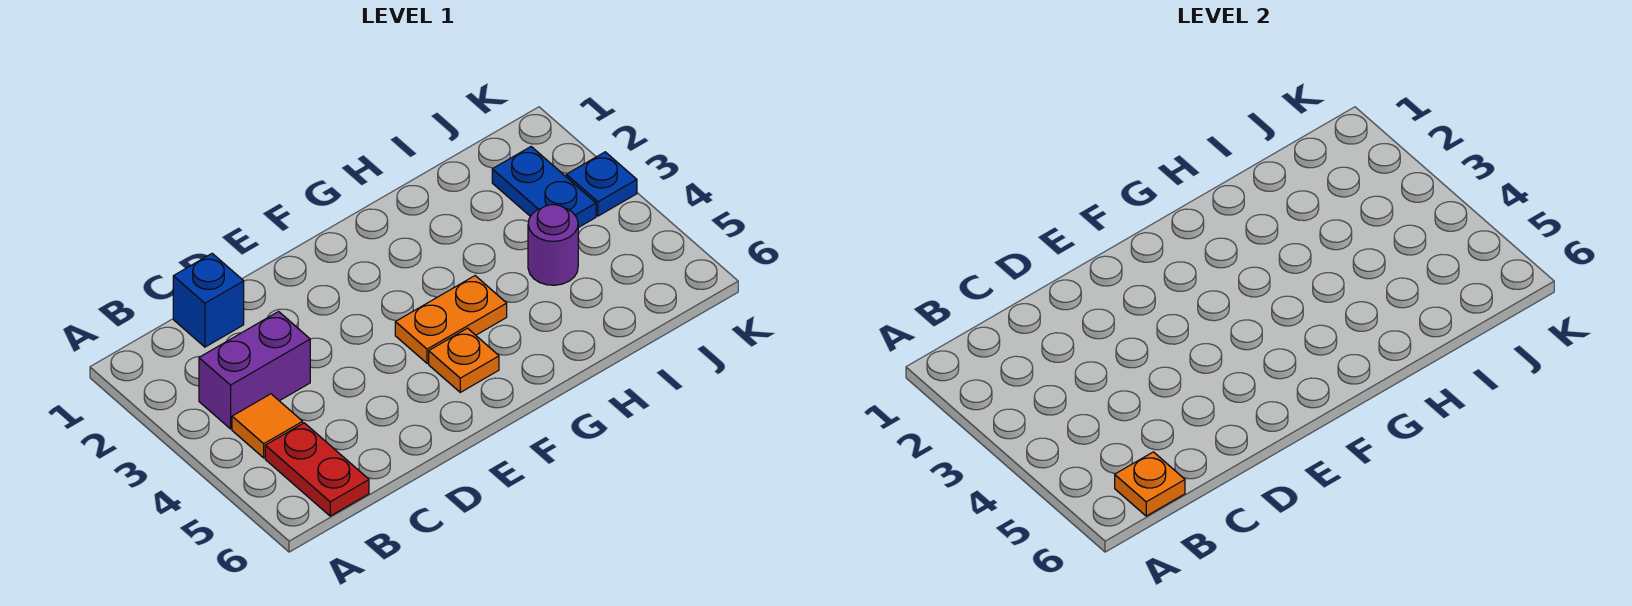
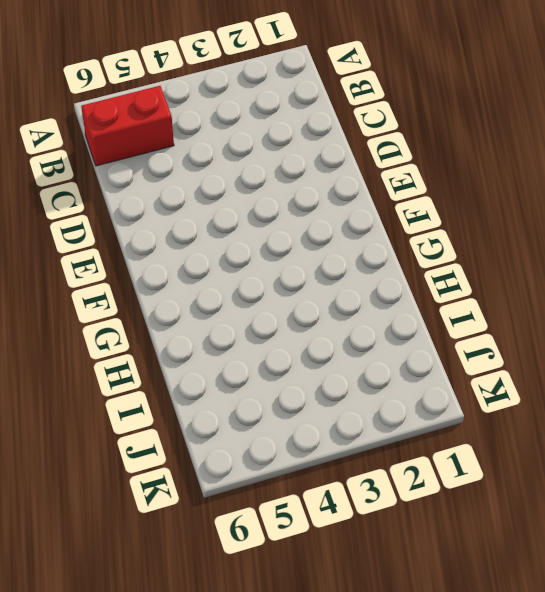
red brick B5:B6 level 1 -> red plate B5:B6 level 1
none -> purple brick B3:C3 level 1
none -> orange tile B4 level 1

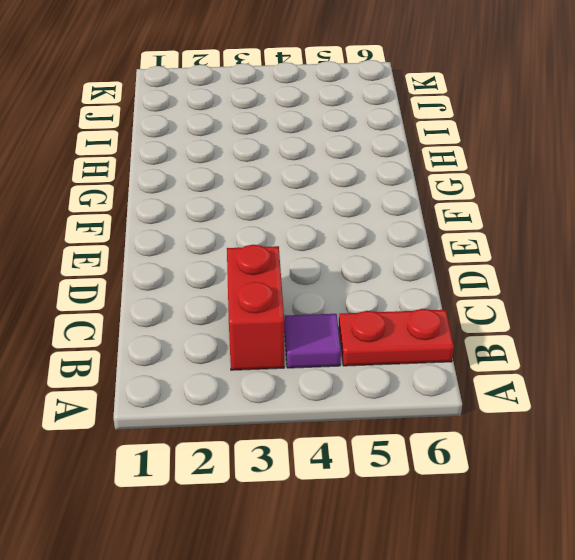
red brick B3:C3 level 1 -> purple brick B3:C3 level 1
purple tile B4 level 1 -> orange tile B4 level 1
none -> blue brick C1 level 1
none -> orange plate F4:G4 level 1

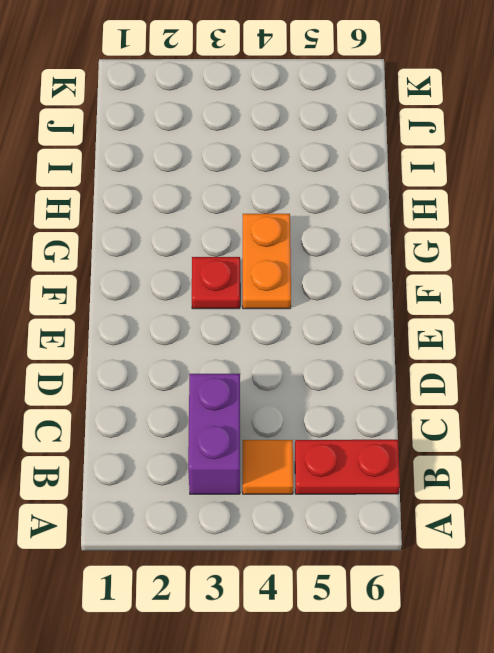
red plate F3 level 1 -> none
none -> blue brick C1 level 1
none -> orange plate F5 level 1

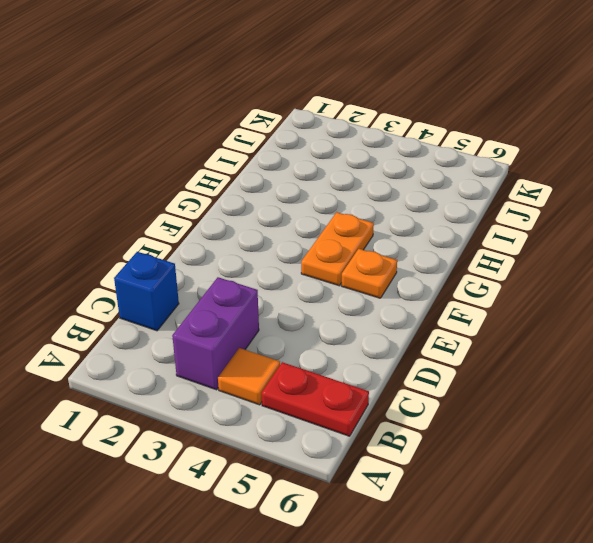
none -> purple round brick I4 level 1
none -> blue plate J2:J3 level 1

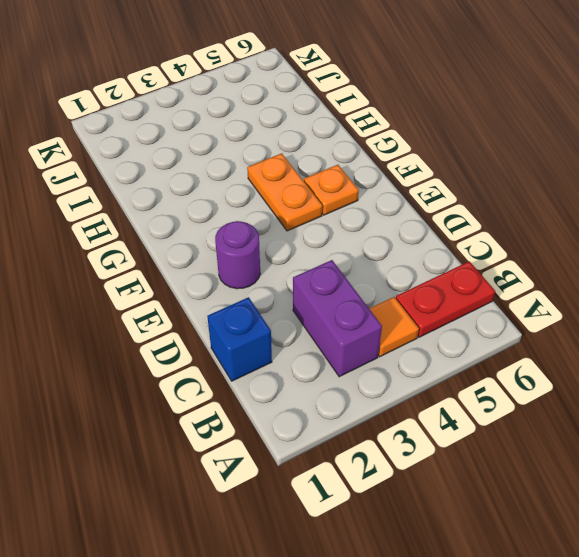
purple round brick E2 level 1 -> purple round brick I4 level 1
none -> blue plate J2:J3 level 1
none -> blue plate K3 level 1

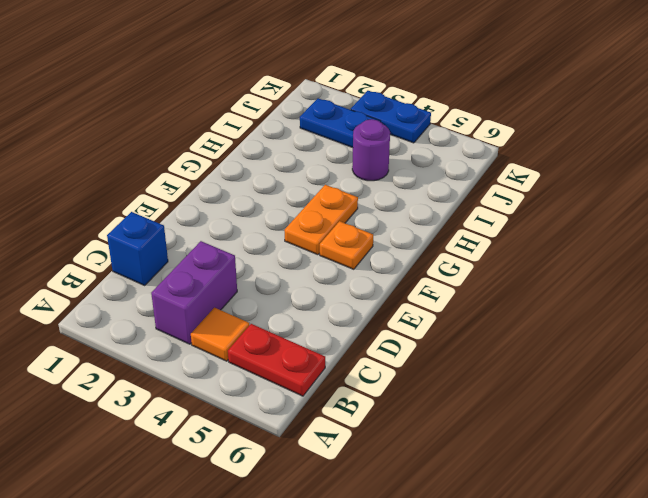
blue plate K3:K4 level 1 -> blue plate K3 level 1
none -> orange plate B6 level 2

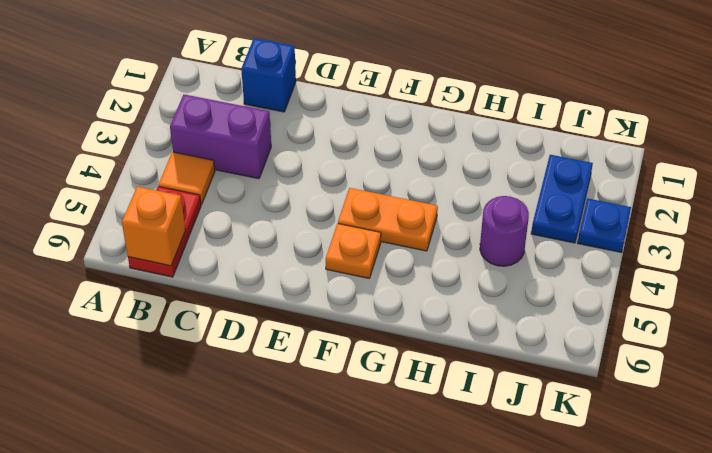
orange brick B6 level 2 -> orange plate B6 level 2

